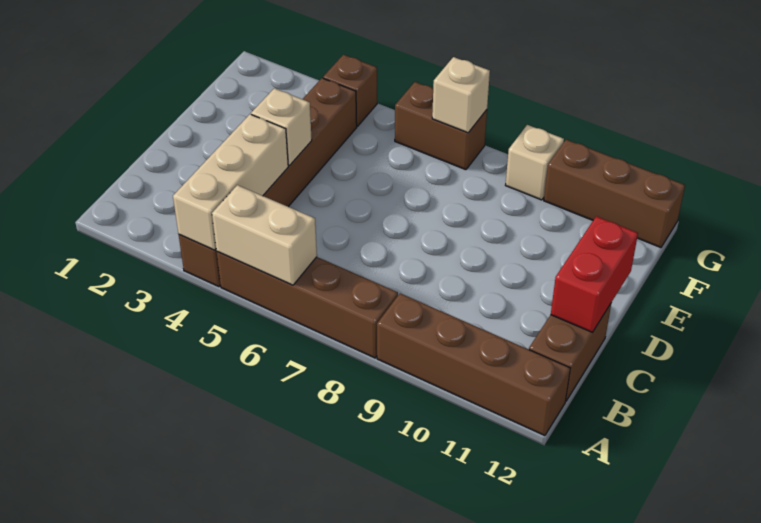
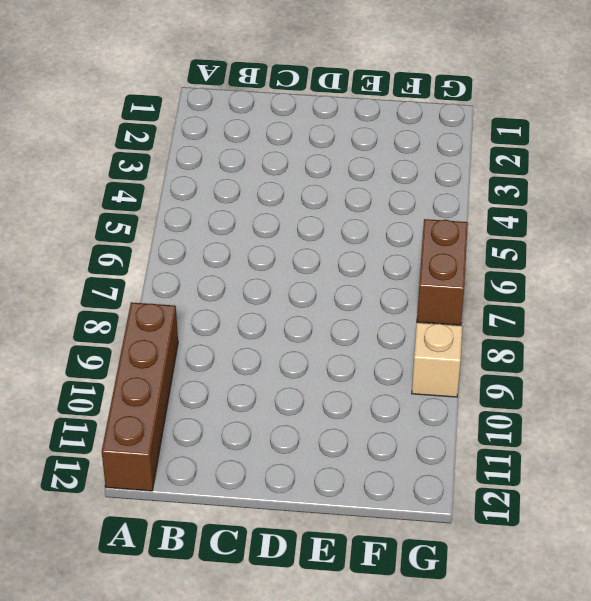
none -> brown brick A4:F4 level 1
none -> brown brick A5:A8 level 1
none -> brown brick B12:C12 level 1

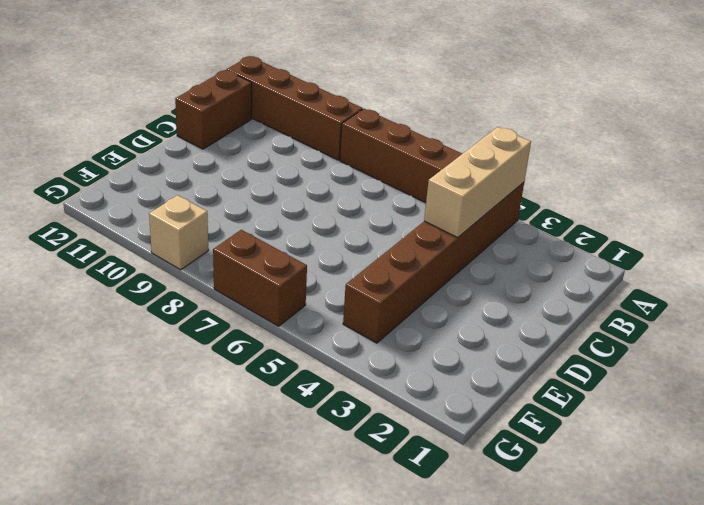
none -> brown brick G4 level 1
none -> brown brick G10:G12 level 1
none -> tan brick A5:A6 level 2

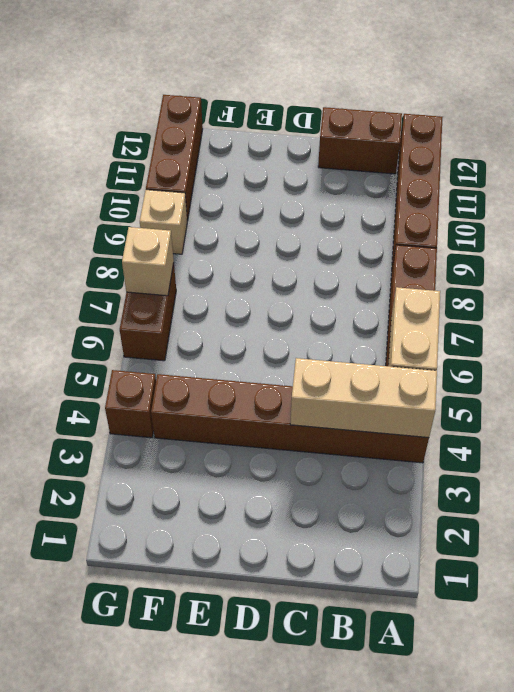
none -> red brick C12:D12 level 2
none -> tan brick D4 level 2

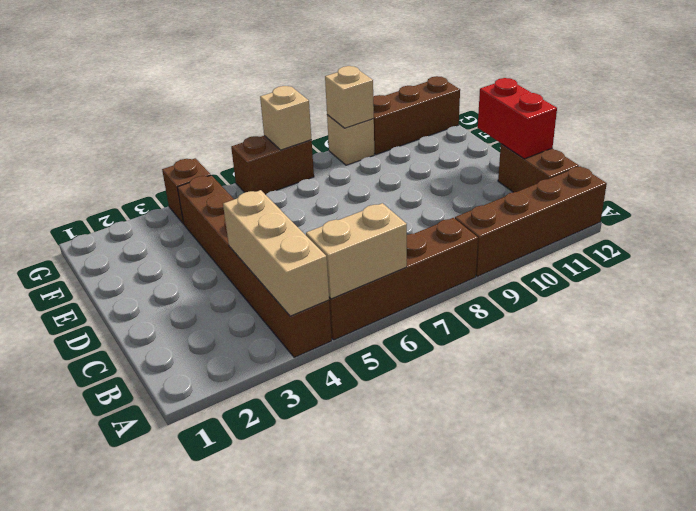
tan brick G9 level 2 -> tan brick D4 level 2

